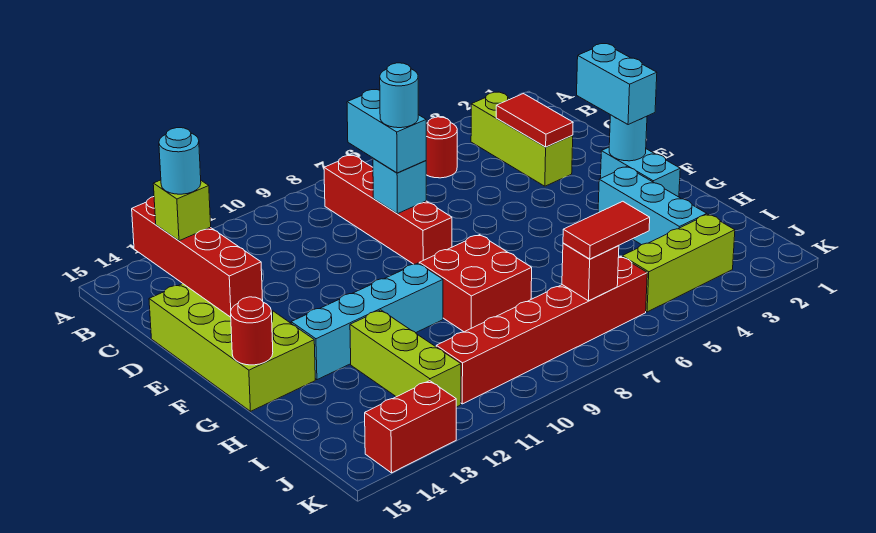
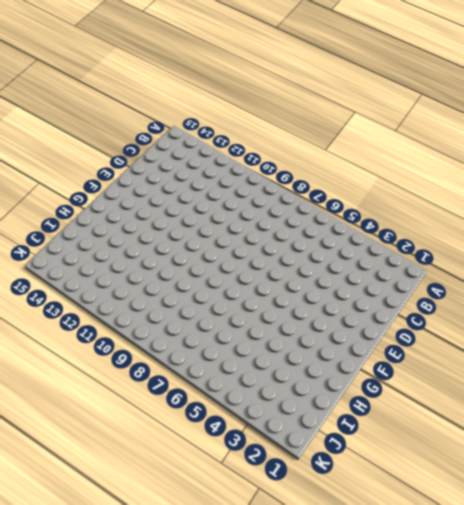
none -> lime brick B3:D3 level 1
none -> red round brick B5 level 1
none -> red brick B8:E8 level 1

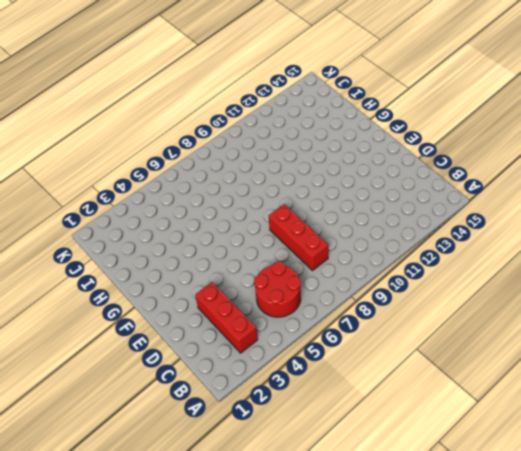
red brick B3:D3 level 1 -> lime brick B3:D3 level 1
red round brick B5:C6 level 1 -> red round brick B5 level 1
red brick C8:E8 level 1 -> red brick B8:E8 level 1
none -> lime brick D14:G15 level 1
none -> cyan brick F2:G2 level 1
none -> cyan brick G3:I3 level 1

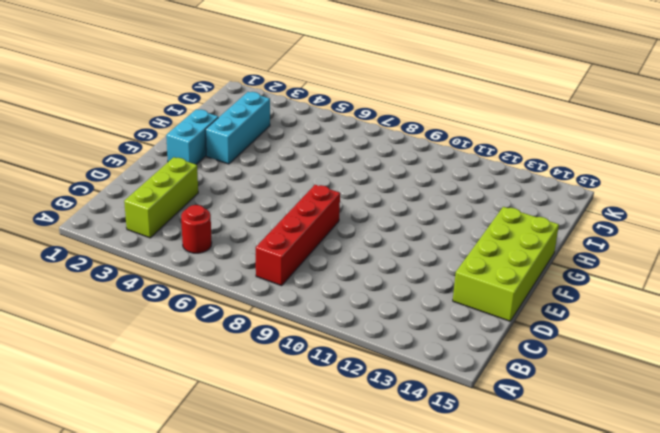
none -> red brick G8:H9 level 1
none -> cyan brick G10:G13 level 1
none -> lime brick H12:J12 level 1

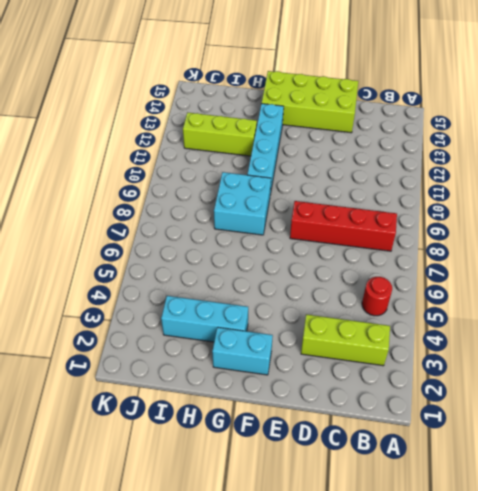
cyan brick G8:H9 level 1 -> red brick G8:H9 level 1
none -> lime brick J3:J5 level 1
none -> red brick J6:J11 level 1
none -> red brick K13:K14 level 1

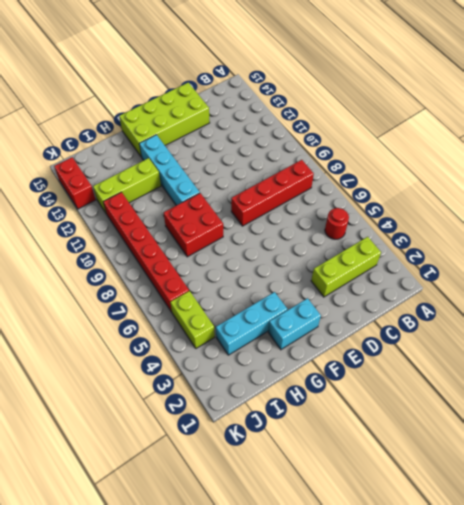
lime brick J4:J5 level 1 -> lime brick J3:J5 level 1
none -> red brick B14:E14 level 2
none -> red tile C3:D3 level 2
none -> cyan brick D8 level 2

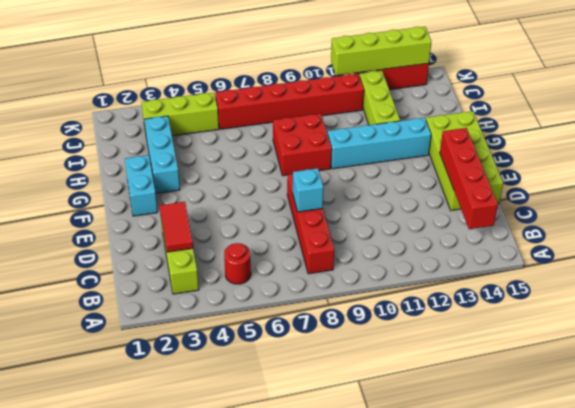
lime brick K11:K14 level 2 -> none
none -> cyan round brick F2 level 2
none -> red round brick G15 level 2
none -> red brick J7 level 2

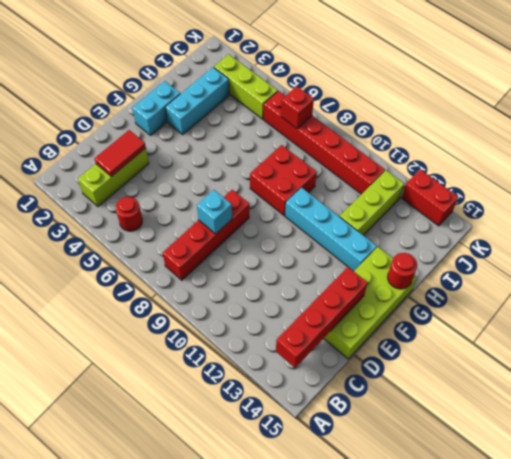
none -> cyan round brick F2 level 2
none -> cyan brick C8:D8 level 3
none -> lime brick C14 level 3

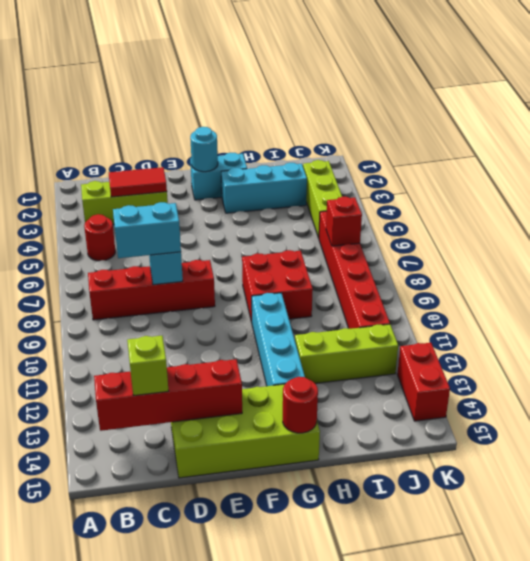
none -> cyan brick E2:F2 level 3
none -> red tile J6:J7 level 3
none -> cyan round brick C14 level 4

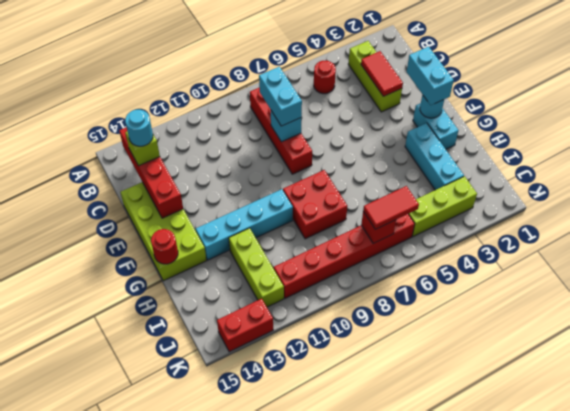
none -> cyan round brick D8 level 4

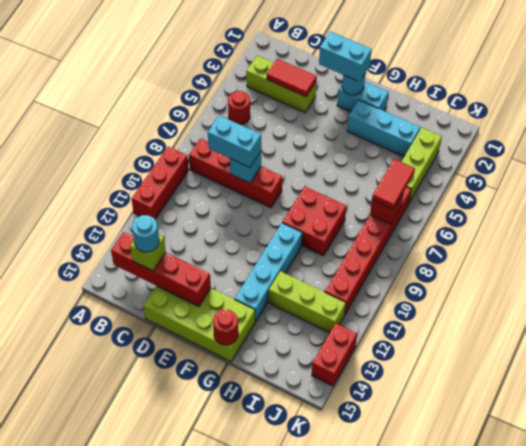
red brick A9:A11 level 1 -> none
none -> cyan round brick D8 level 4

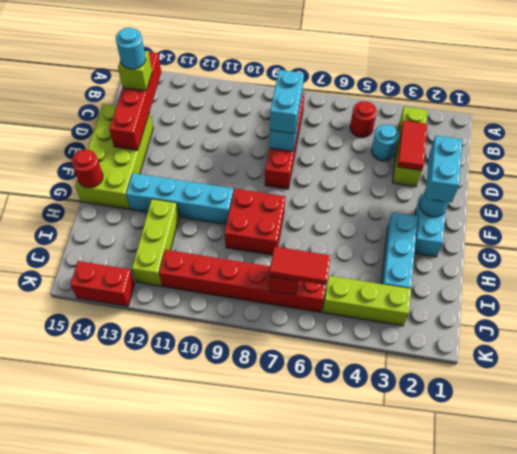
cyan round brick C4 level 1 -> cyan round brick D8 level 4

